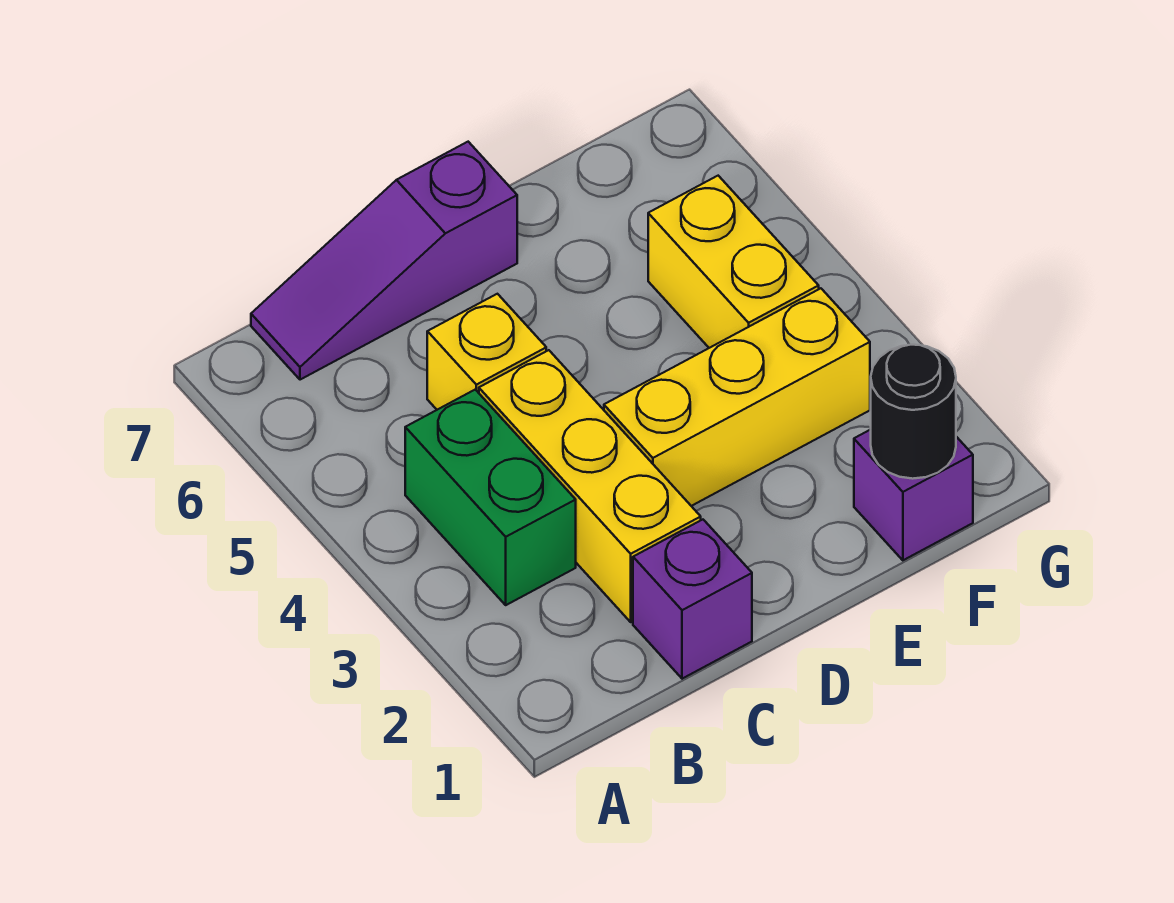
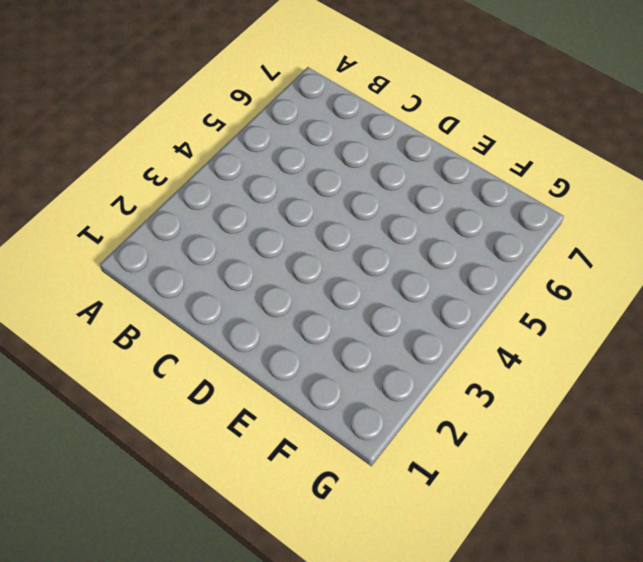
none -> green brick B3:B4 level 1
none -> purple slope B7:D7 level 1 top D

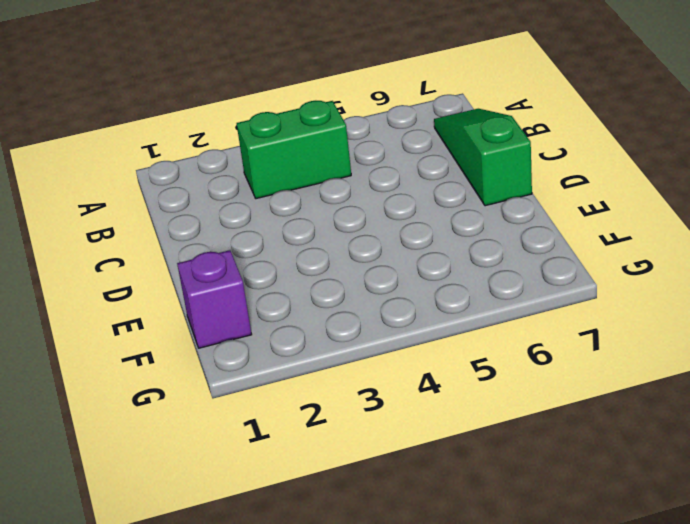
green slope B7:D7 level 1 top D -> purple slope B7:D7 level 1 top D
none -> purple brick C1 level 1
none -> yellow brick C2:C4 level 1

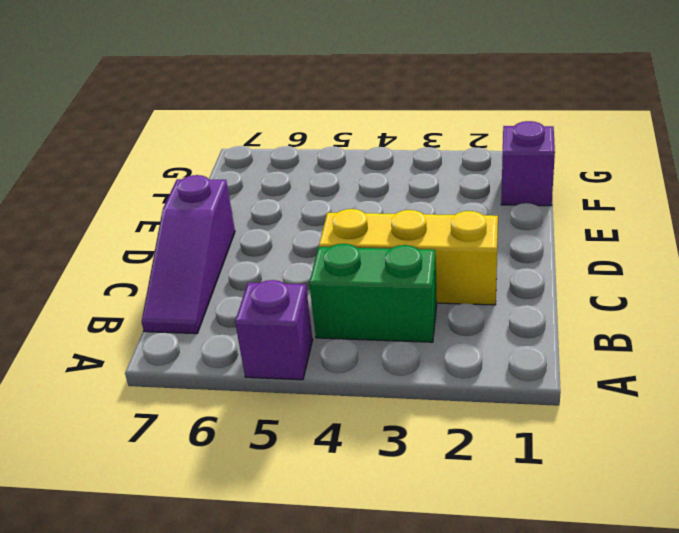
purple brick A5 level 1 -> purple brick C1 level 1
none -> yellow brick C5 level 1
none -> yellow brick D3:F3 level 1

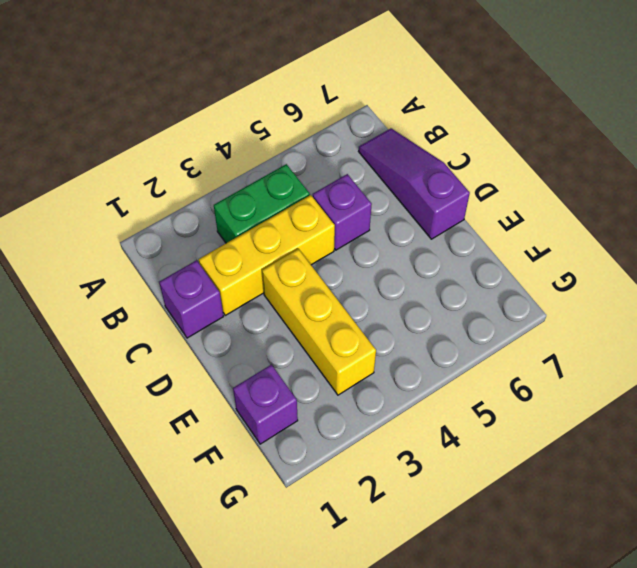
purple brick C5 level 1 -> yellow brick C5 level 1
none -> yellow brick F4:F5 level 1
none -> black round brick F1 level 2

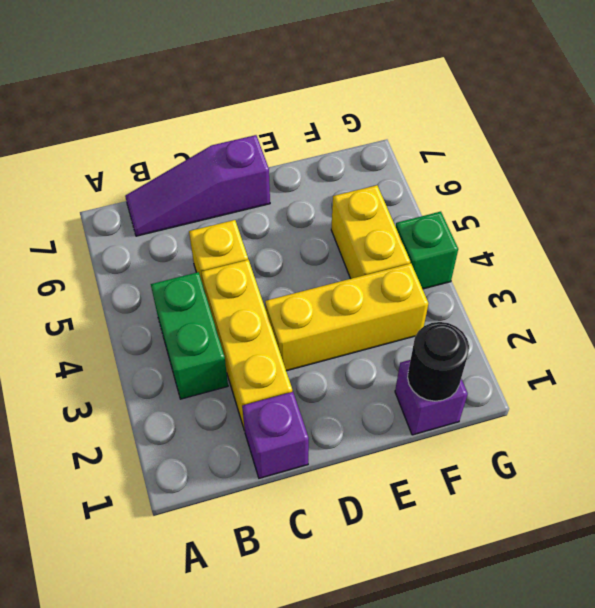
green brick G4 level 1 -> none

